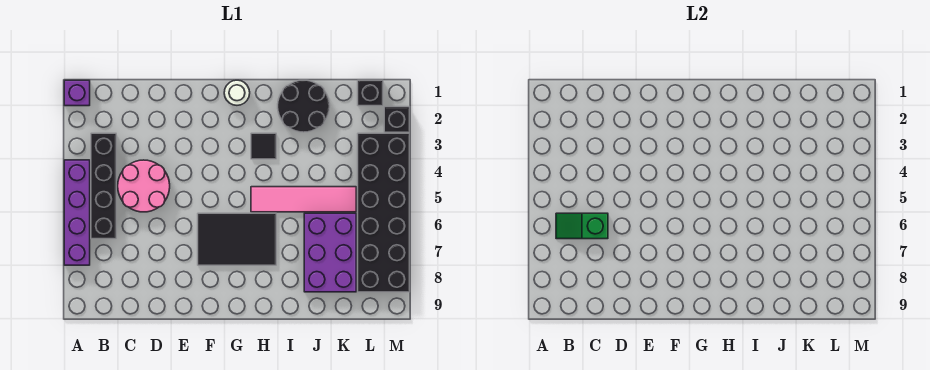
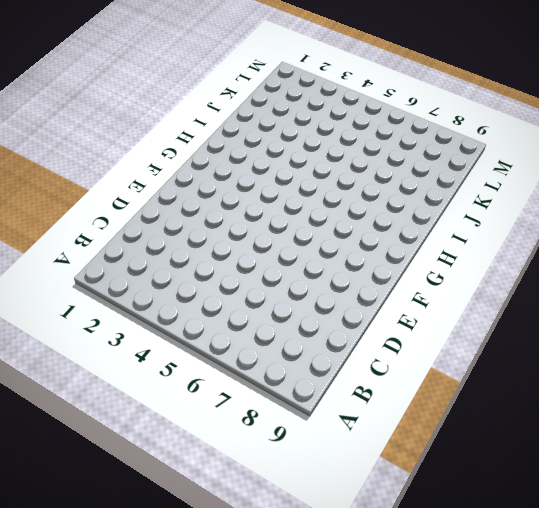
none -> purple brick A1 level 1
none -> purple brick A4:A7 level 1
none -> black brick B3:B6 level 1

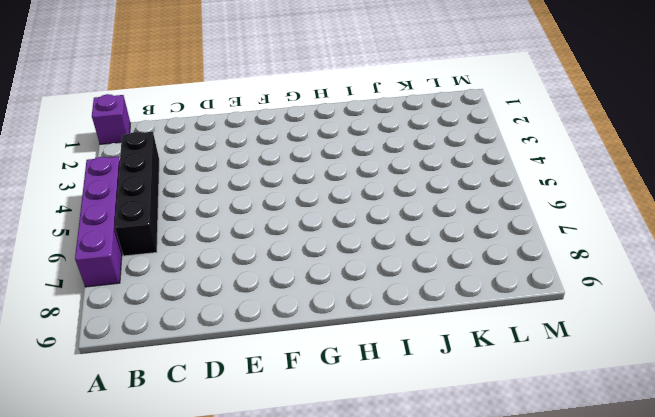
none -> pink round brick C4:D5 level 1
none -> black tile F6:H7 level 1
none -> white round brick G1 level 1

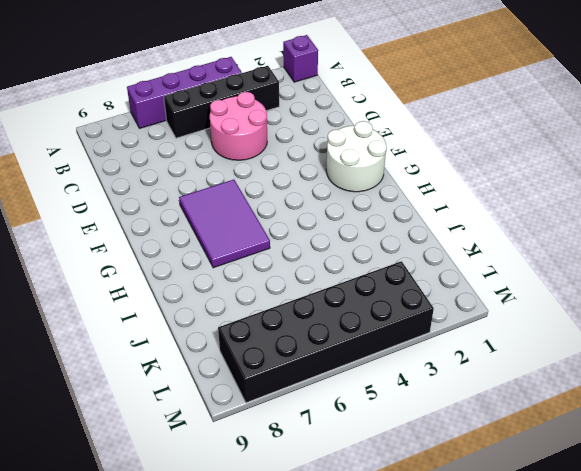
white round brick F1:G2 level 1 -> white round brick G1 level 1
purple tile F6:H7 level 1 -> black tile F6:H7 level 1
none -> black tile H3 level 1
none -> pink tile H5:K5 level 1
none -> black round brick I1:J2 level 1

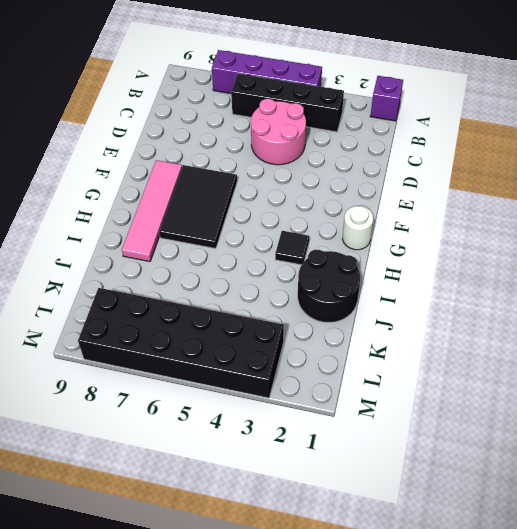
pink tile F8:I8 level 1 -> pink tile H5:K5 level 1
none -> purple brick J6:K8 level 1
none -> black brick L1 level 1
none -> black brick M2 level 1

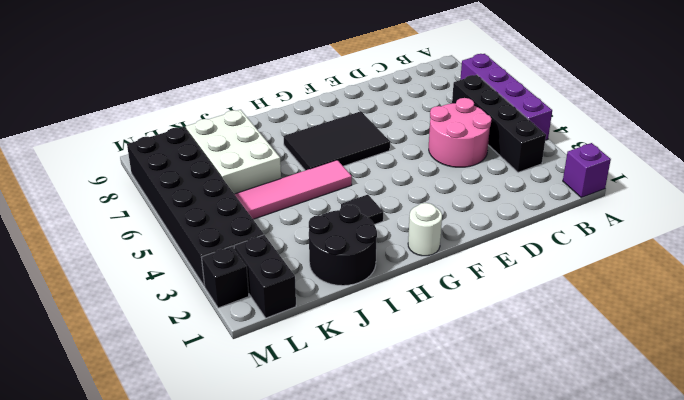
white brick J6:K8 level 1 -> purple brick J6:K8 level 1
black brick L1:L2 level 1 -> black brick L1 level 1
none -> green slope B6:C6 level 2 top C

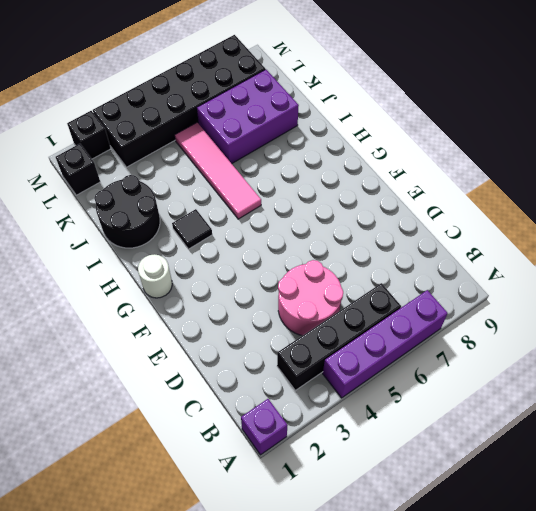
none -> black tile F6:H7 level 1
none -> green slope B6:C6 level 2 top C

